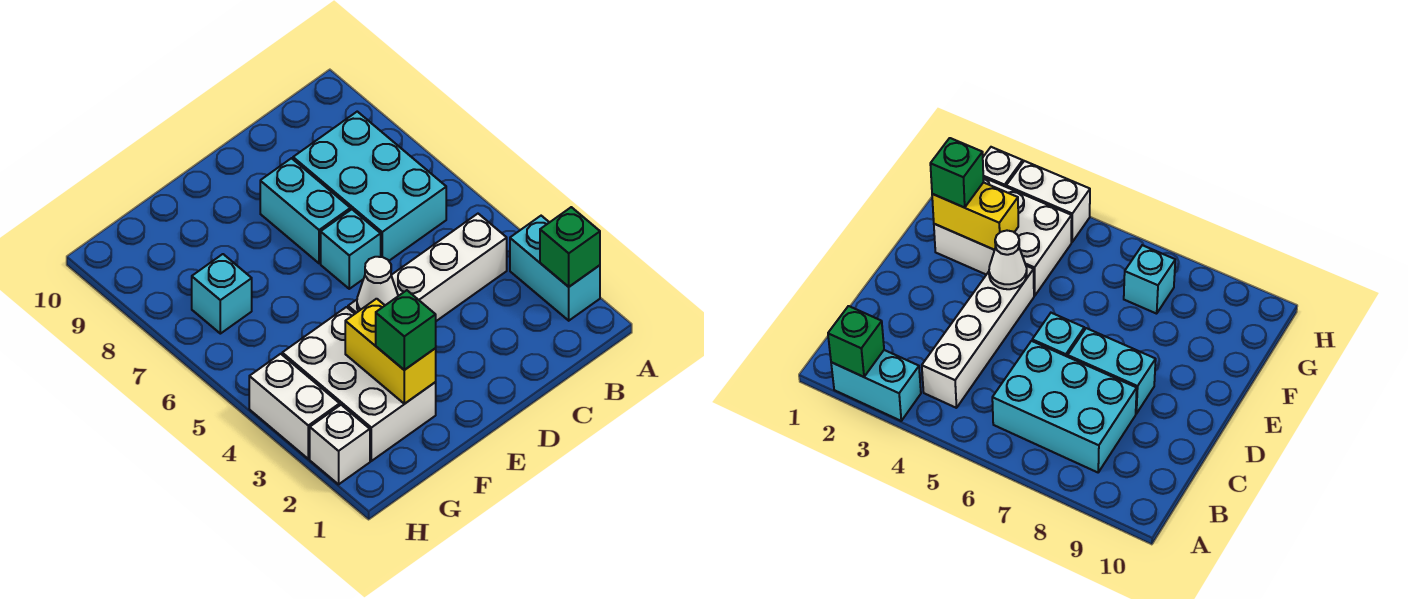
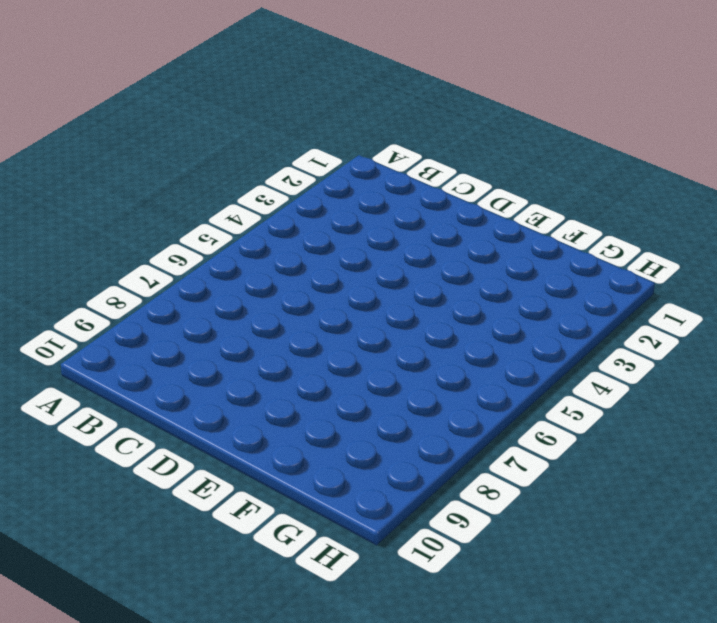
none -> cyan brick A2:A3 level 1
none -> white brick B4:E4 level 1
none -> cyan brick B6:C8 level 1

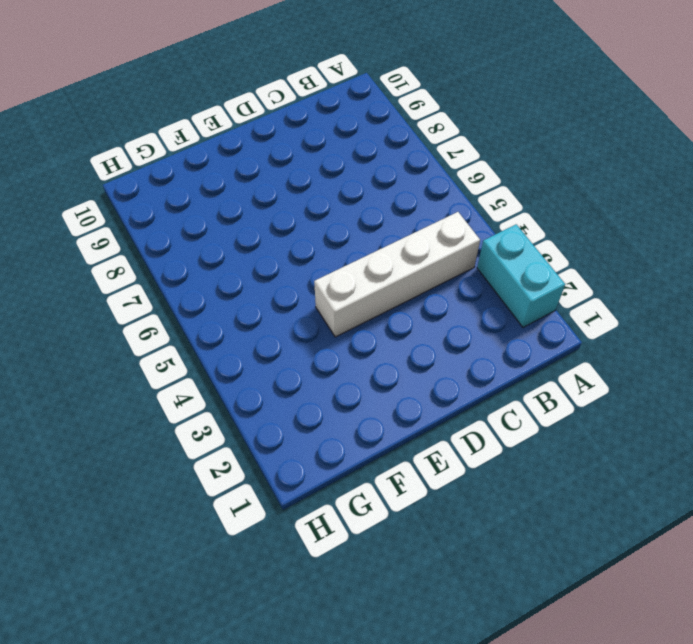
none -> cyan brick B6:C8 level 1
none -> cyan brick D6 level 1
none -> cyan brick D7:D8 level 1

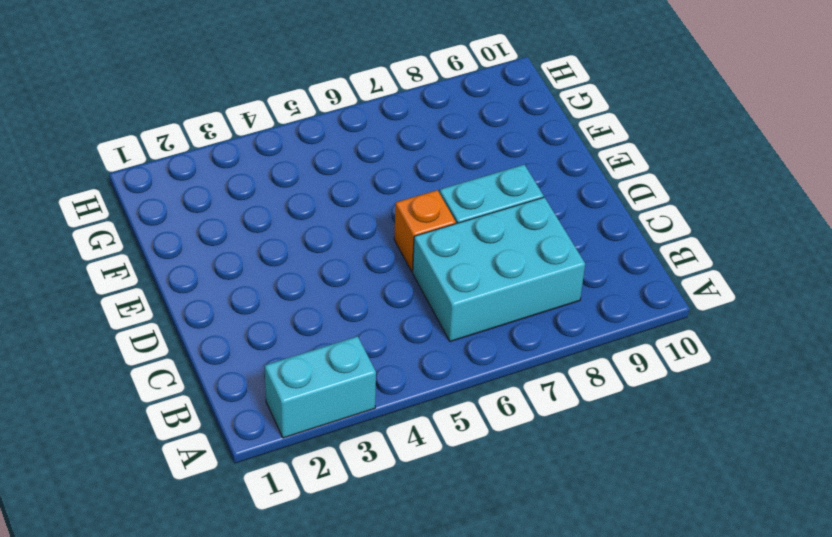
orange brick D6 level 1 -> cyan brick D6 level 1
none -> white brick B4:E4 level 1
none -> white brick F2:G4 level 1
none -> cyan brick G7 level 1

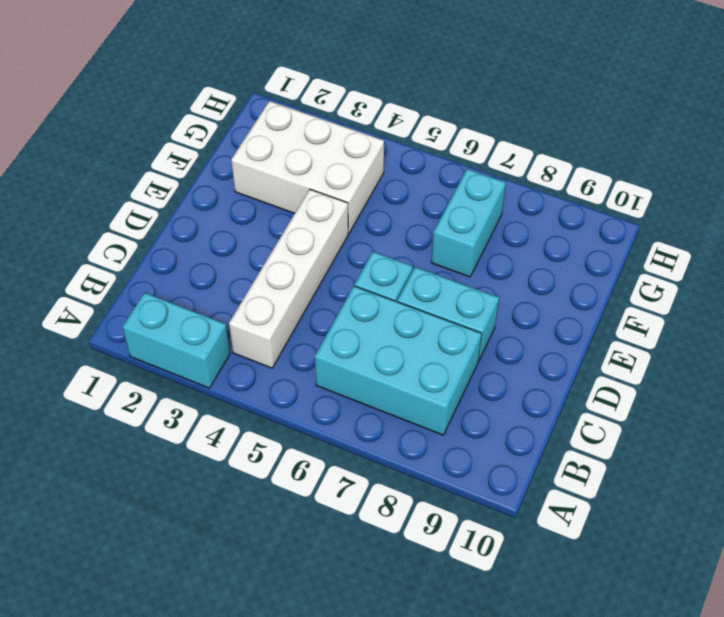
cyan brick F7:G7 level 1 -> cyan brick G7 level 1
none -> white brick H2 level 1
none -> white brick H3:H4 level 1
none -> green brick A2 level 2

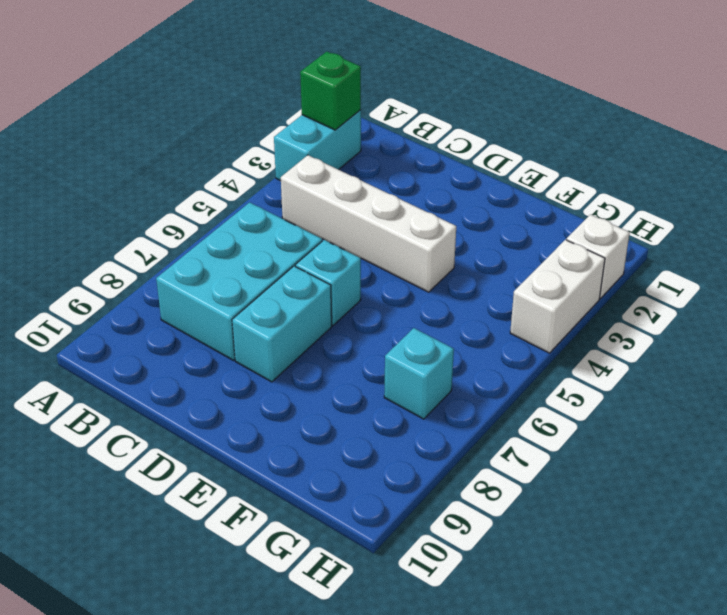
none -> white brick F2:G4 level 1
none -> white cone E4 level 2
none -> yellow brick F2:F3 level 2

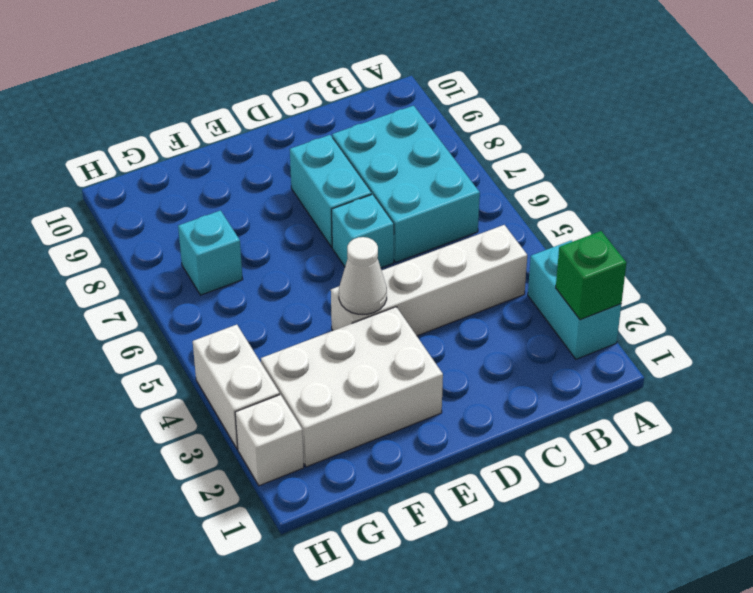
white brick E2:G3 level 1 -> white brick F2:G4 level 1
none -> yellow brick F2:F3 level 2
none -> green brick F2 level 3

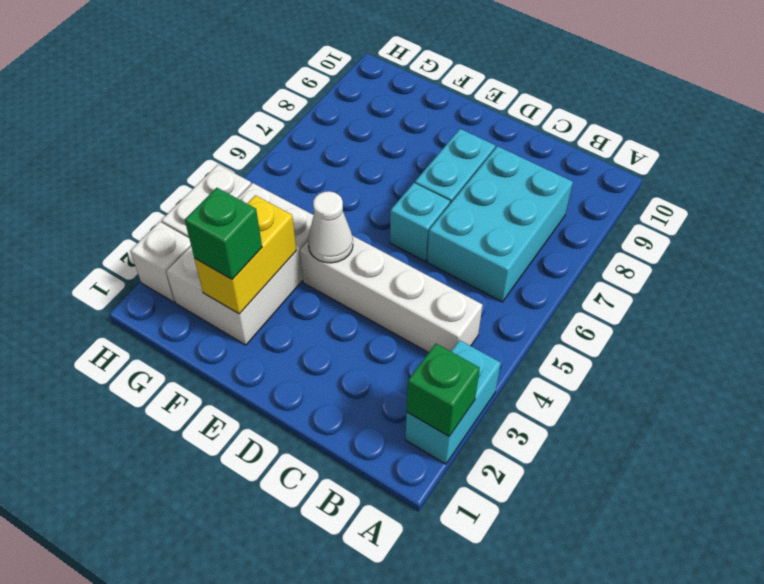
none -> cyan brick G7 level 1

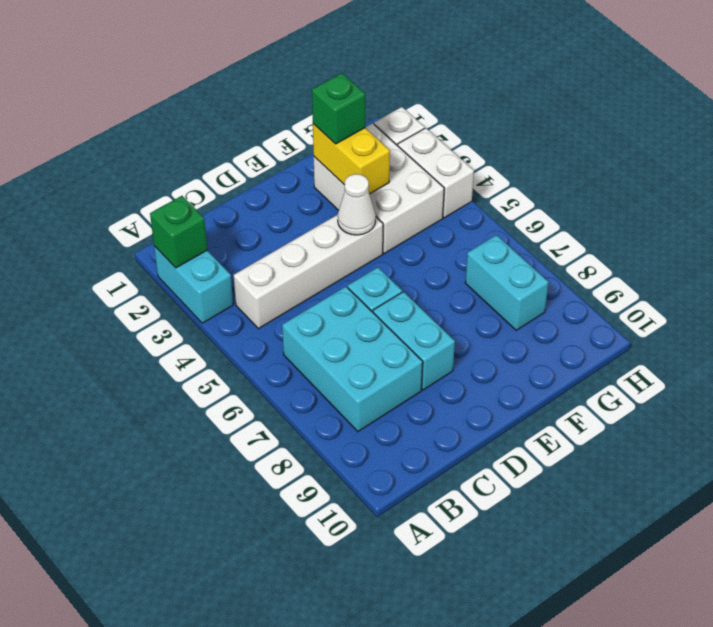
cyan brick G7:G8 level 1 -> cyan brick G7 level 1

